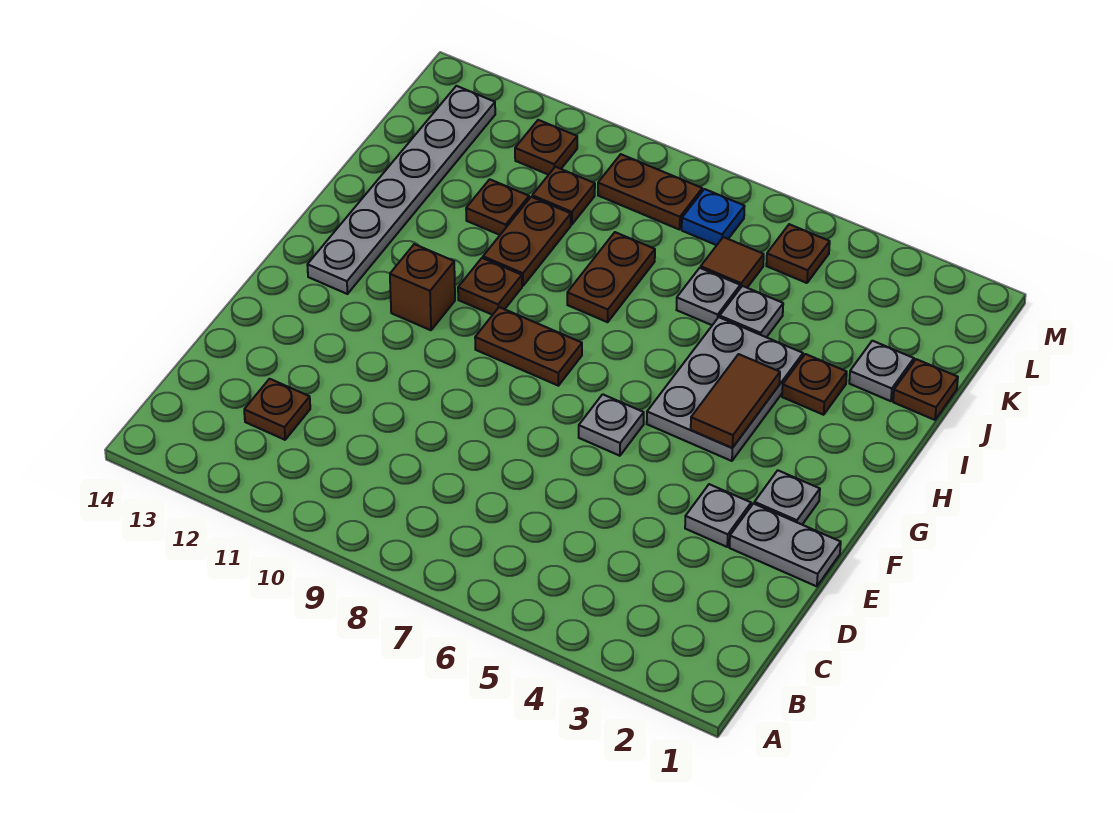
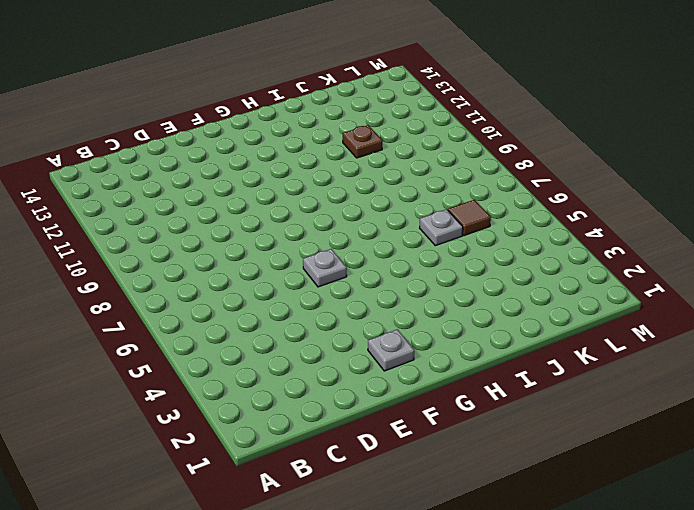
none -> brown plate C12 level 1
none -> grey plate E1:E2 level 1
none -> grey plate E3 level 1

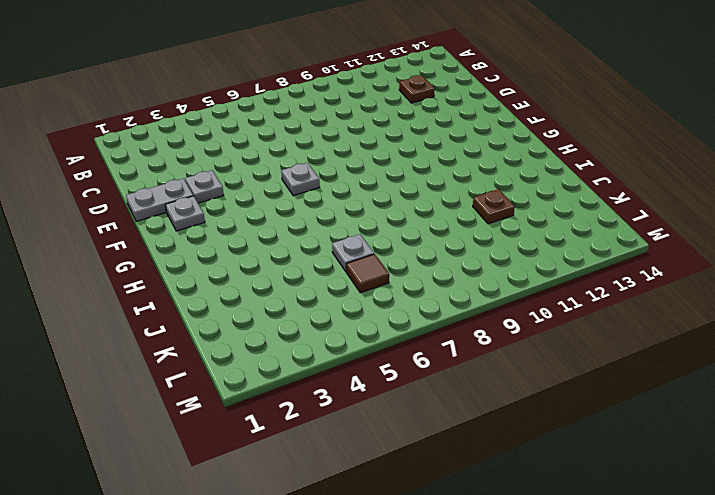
none -> grey plate G4:I5 level 1
none -> brown plate G8:G9 level 1
none -> brown brick G11 level 1

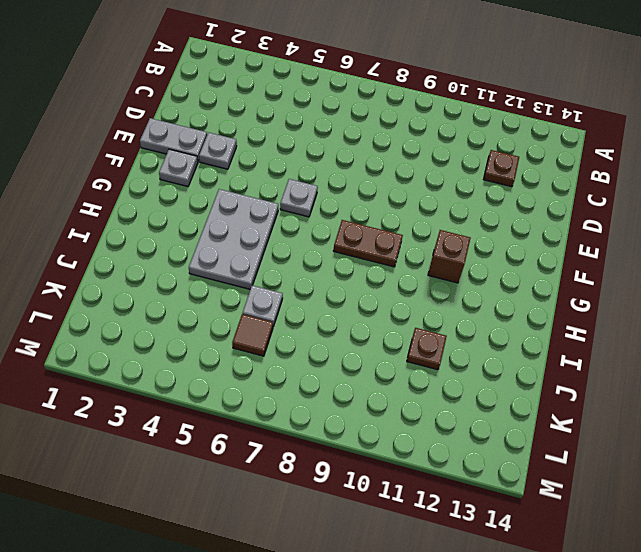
none -> grey plate G13:L13 level 1
none -> brown plate H10 level 1
none -> brown plate I3 level 1

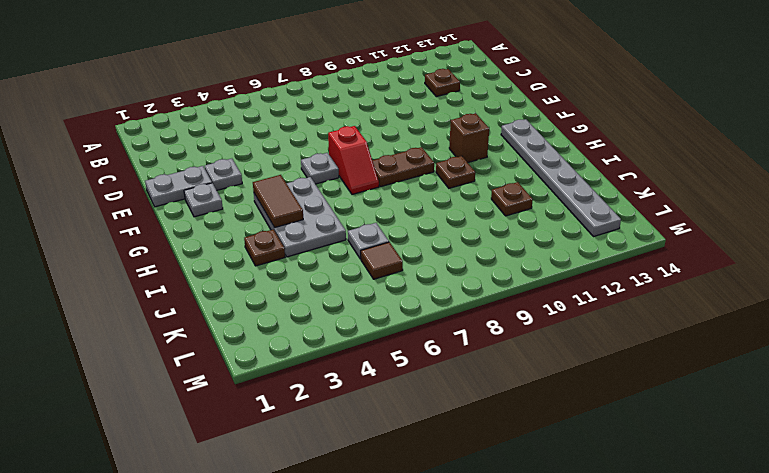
red slope F7:G7 level 1 top F -> none
none -> brown plate I8:J8 level 1
none -> brown plate I10:J10 level 1
none -> brown plate J1 level 1

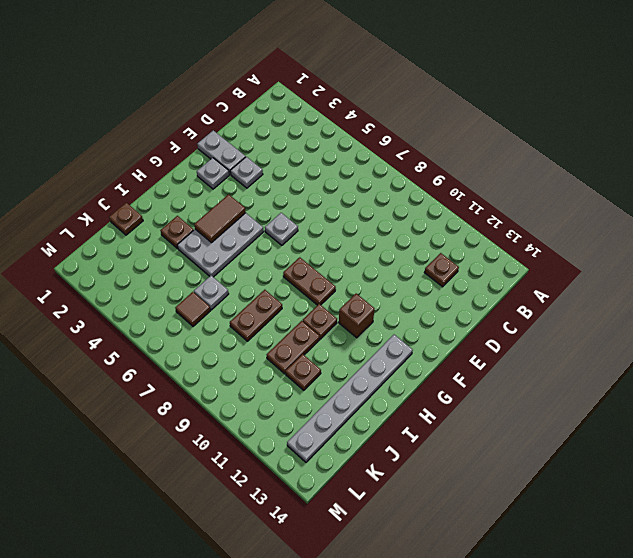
none -> grey plate J2 level 1
none -> grey plate J5 level 1
none -> brown plate K10 level 1

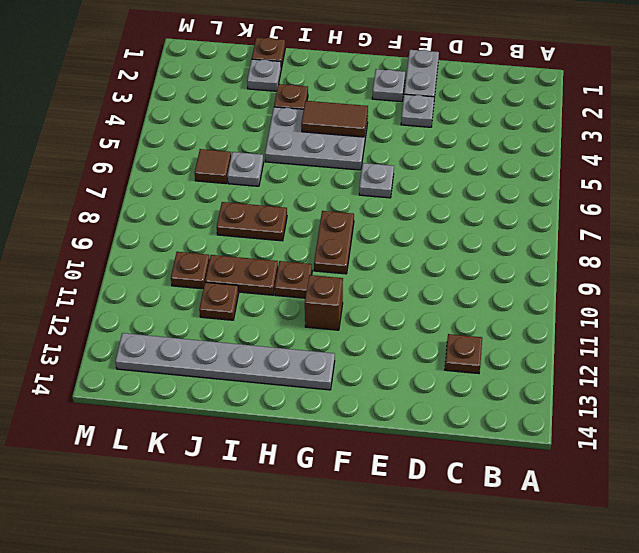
none -> grey plate J5 level 1
none -> brown plate L5 level 1
none -> blue plate L7 level 1

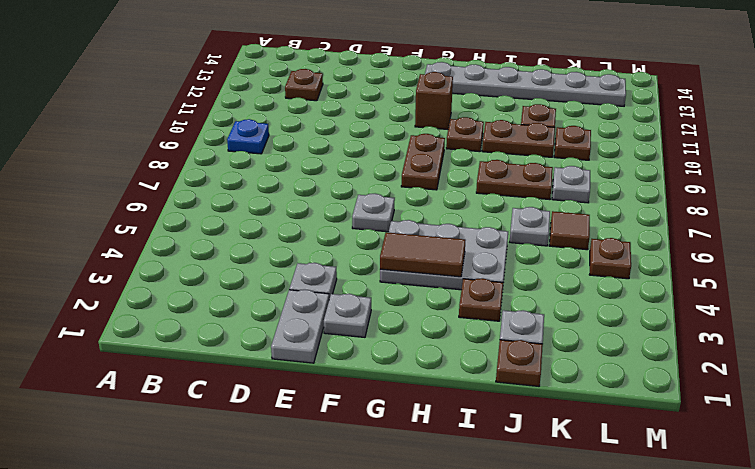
blue plate B9 level 1 -> blue plate L7 level 1
grey plate K8 level 1 -> grey plate J5 level 1
none -> brown plate L8:L9 level 1
none -> brown plate L11 level 1

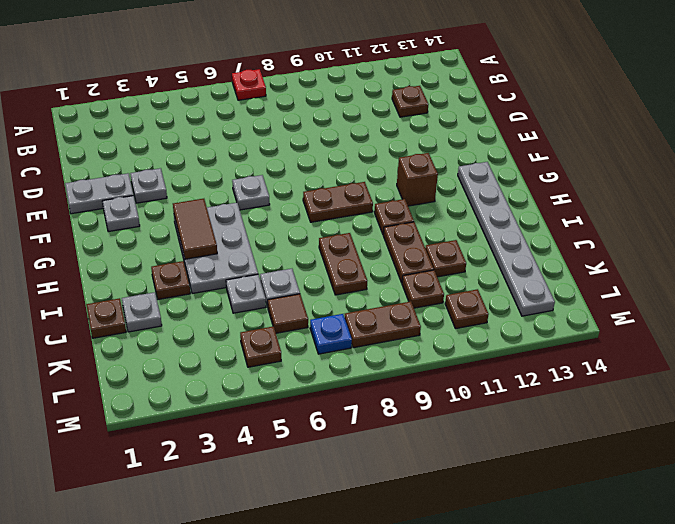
red plate A7 level 1 -> none

